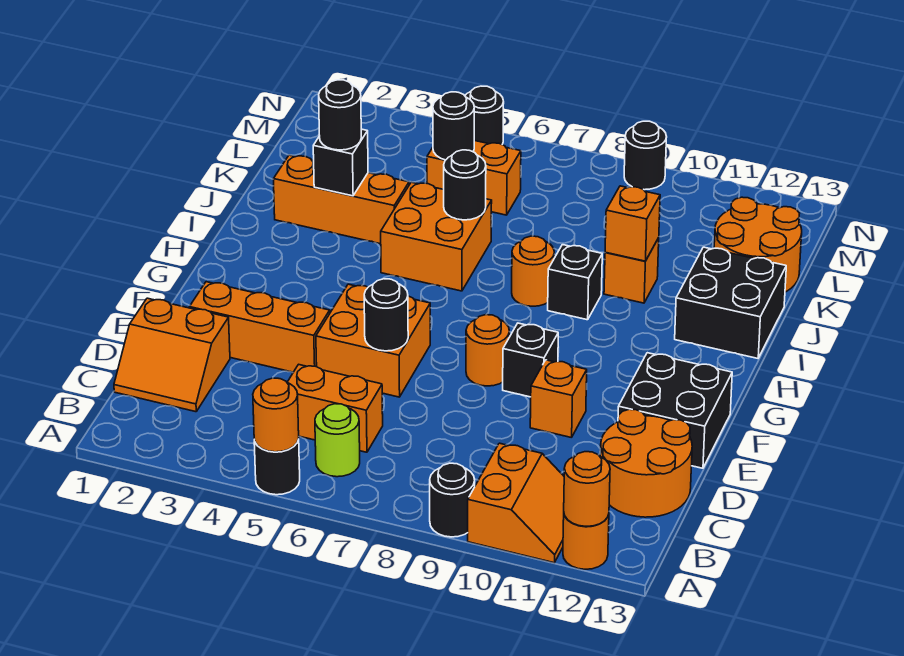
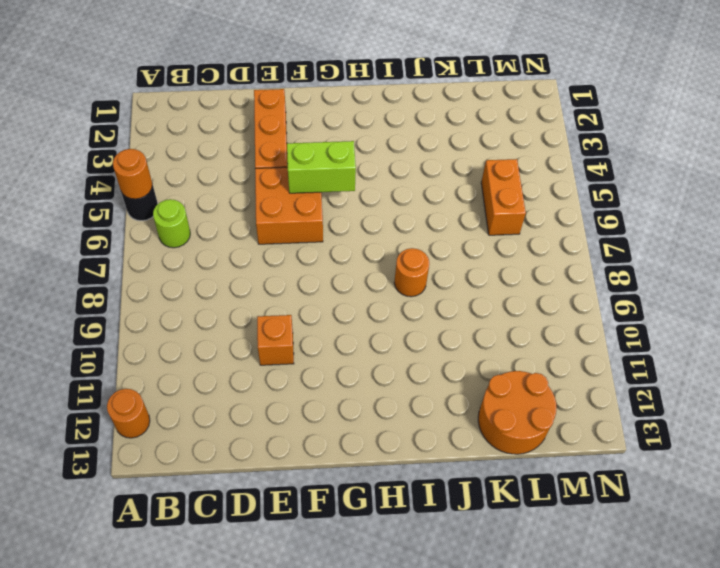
lime brick F5:G5 level 2 -> none
none -> black round brick A9 level 1
none -> orange slope A10:B11 level 1 top 10
none -> orange slope C1:D2 level 1 top D
none -> orange brick C5:C6 level 1

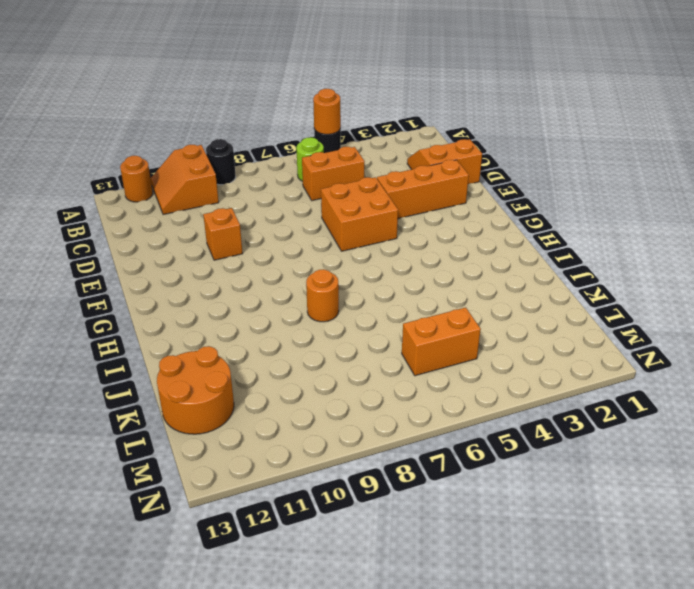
none -> orange round brick C12:D13 level 1
none -> black brick E12:F13 level 1
none -> orange round brick F8 level 1
none -> black brick F9 level 1

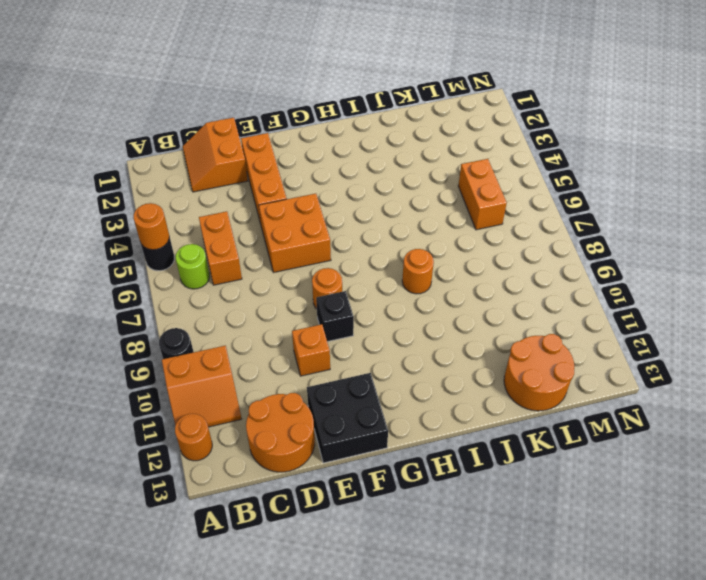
none -> orange brick I5:J6 level 1
none -> black brick I9 level 1
none -> black brick I12:J13 level 1
none -> orange brick J2:J4 level 1

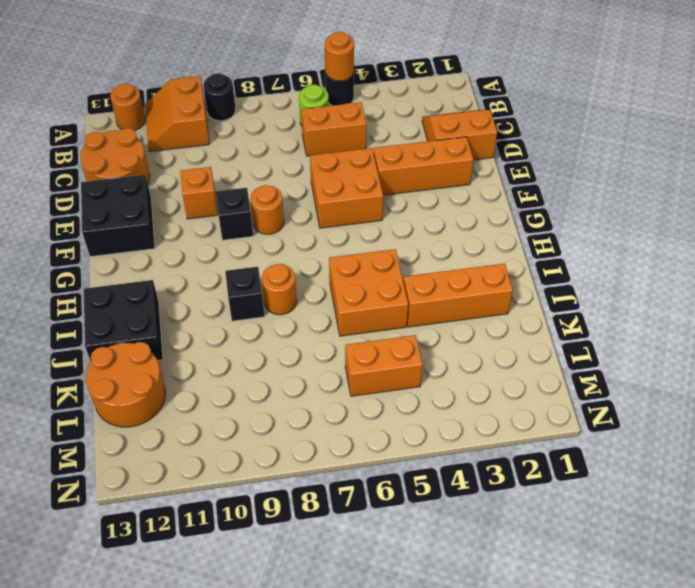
none -> orange brick J10 level 1
none -> black round brick N5 level 1
none -> black round brick N9 level 1
none -> orange round brick A12 level 2

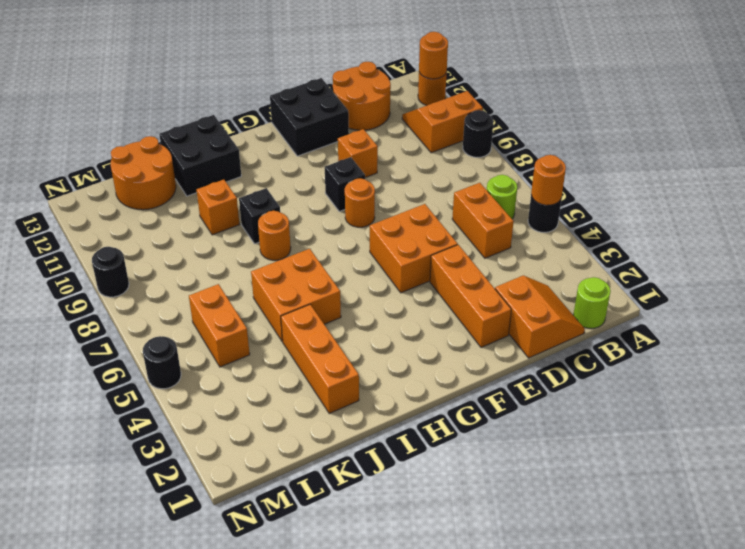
lime round brick B1 level 1 -> none
none -> black round brick E6 level 2
none -> black brick J3 level 2
none -> black round brick J6 level 2
none -> orange brick J10 level 2

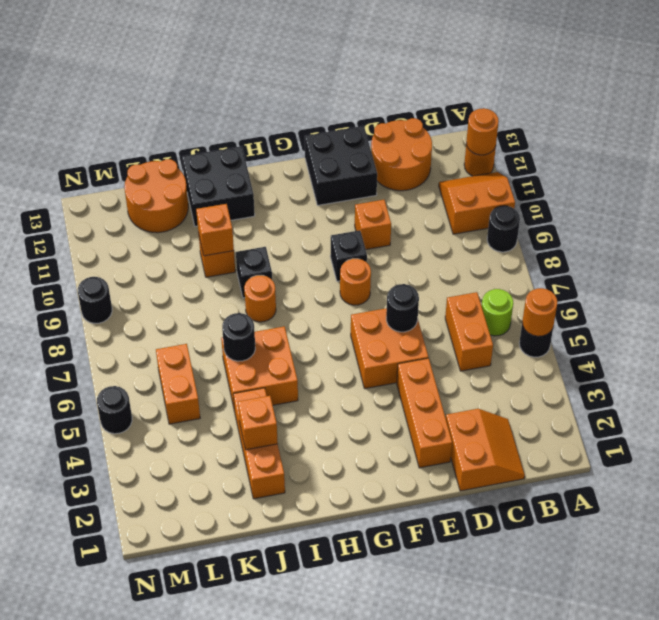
orange brick J3 level 2 -> black brick J3 level 2
none -> black round brick L5 level 2
none -> black round brick J3 level 3

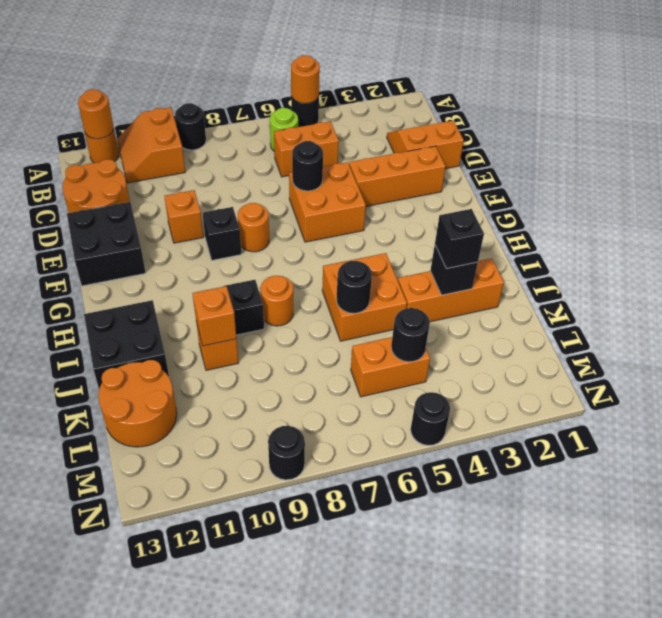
black brick J3 level 3 -> black round brick J3 level 3

